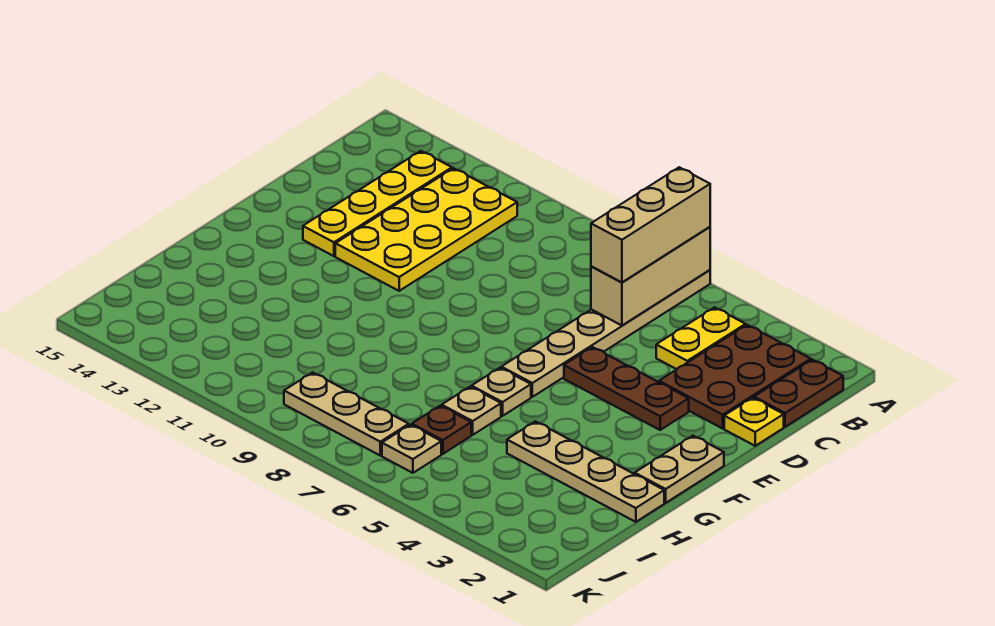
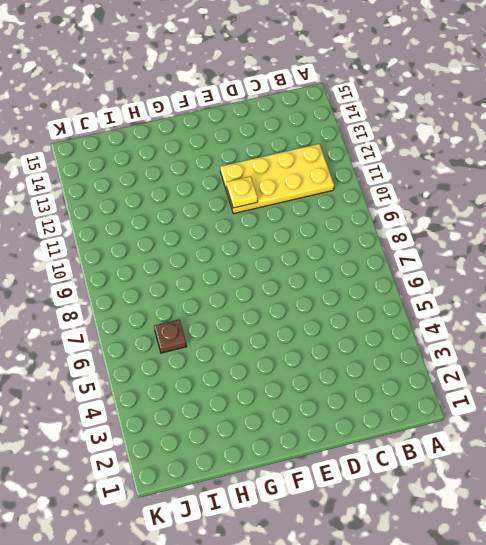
yellow plate E11 level 2 -> yellow plate D1 level 1
none -> tan plate A6:F6 level 1
none -> brown plate B1:C1 level 1
none -> brown plate B2:D3 level 1

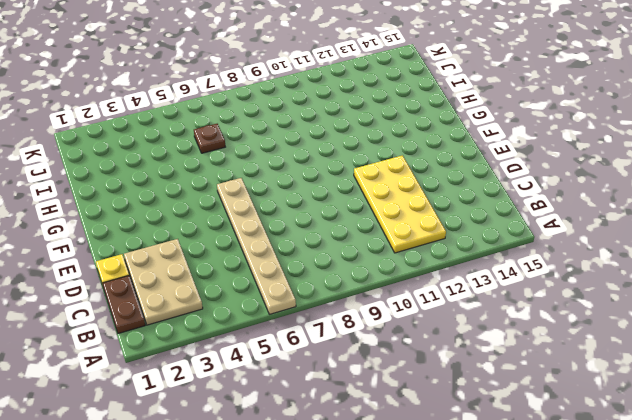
tan plate B2:D3 level 1 -> brown plate B2:D3 level 1
none -> yellow plate B4:C4 level 1
none -> yellow plate B13:E13 level 1
none -> brown plate E3:E5 level 1

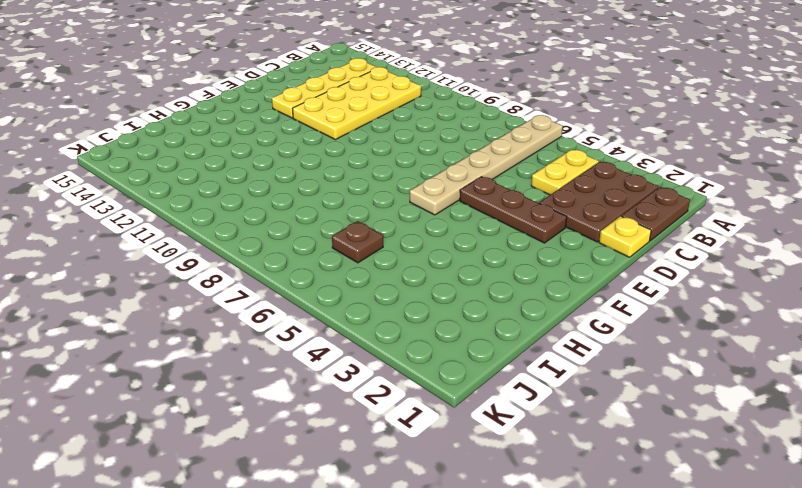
none -> tan plate F1:G1 level 1
none -> tan plate G6 level 1
none -> tan plate H1:H4 level 1

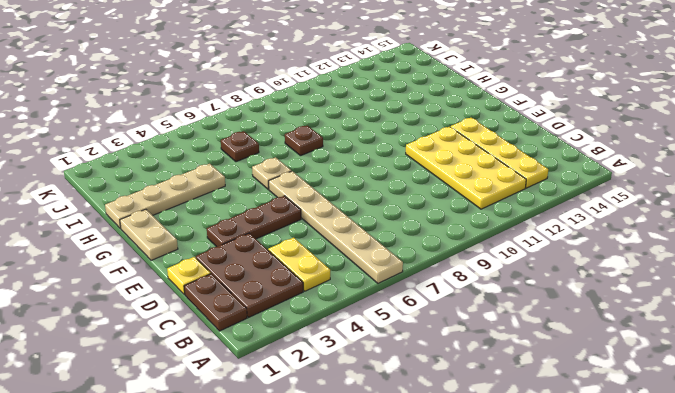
brown plate H8 level 1 -> none
none -> tan plate H6 level 1
none -> tan plate J6 level 1
none -> tan plate J7:J9 level 1

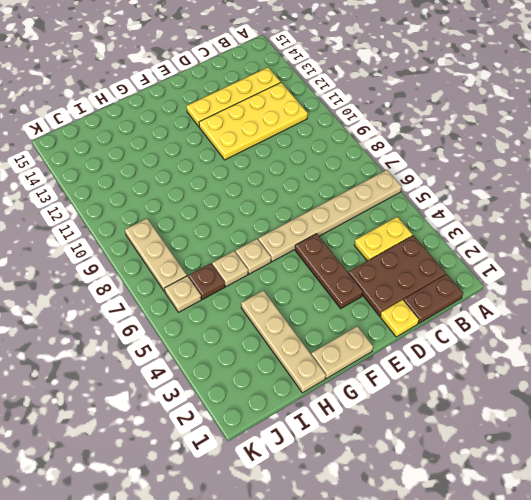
none -> tan brick A6:C6 level 2
none -> tan brick A6:C6 level 3

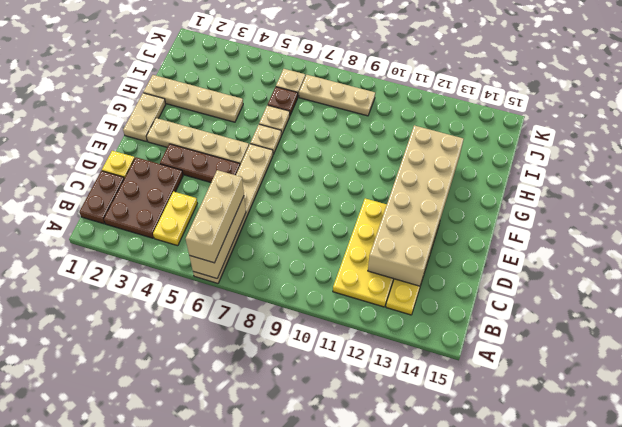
tan brick C12:H13 level 2 -> none
tan plate F2:F5 level 1 -> none

